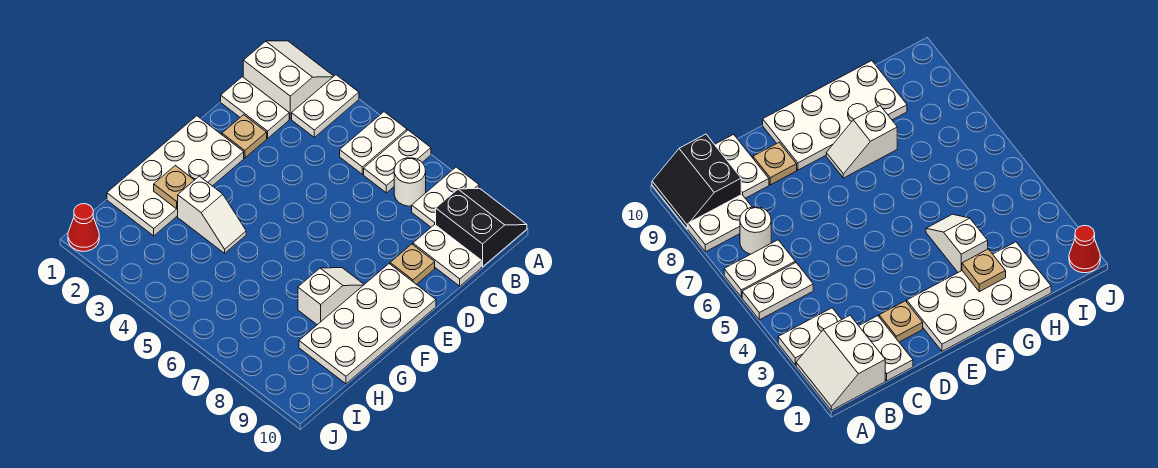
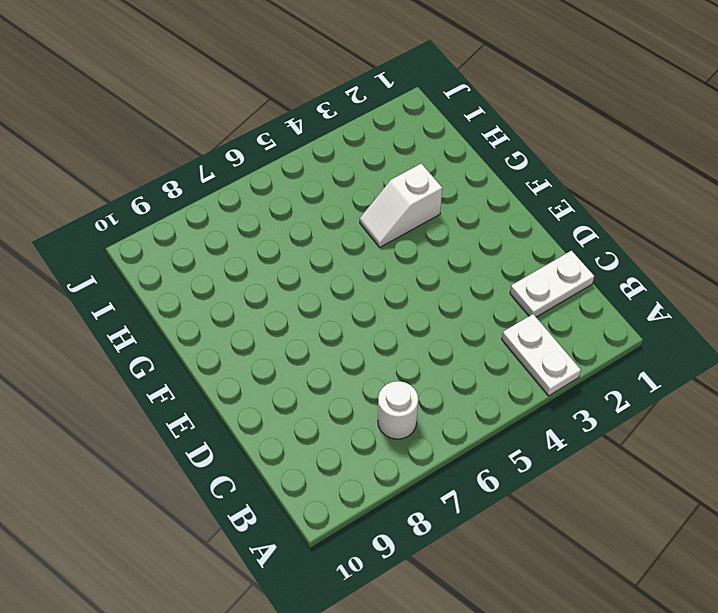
none -> white slope A1:B2 level 1 top B
none -> white plate A5:B5 level 1
none -> white plate A6:B6 level 1

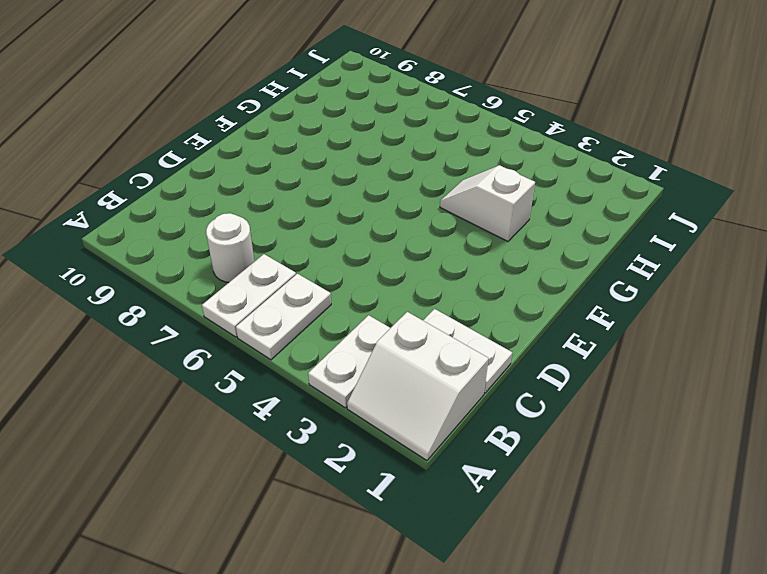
none -> white plate A8:B8 level 1
none -> black slope A9:B10 level 1 top B
none -> white plate C9:C10 level 1

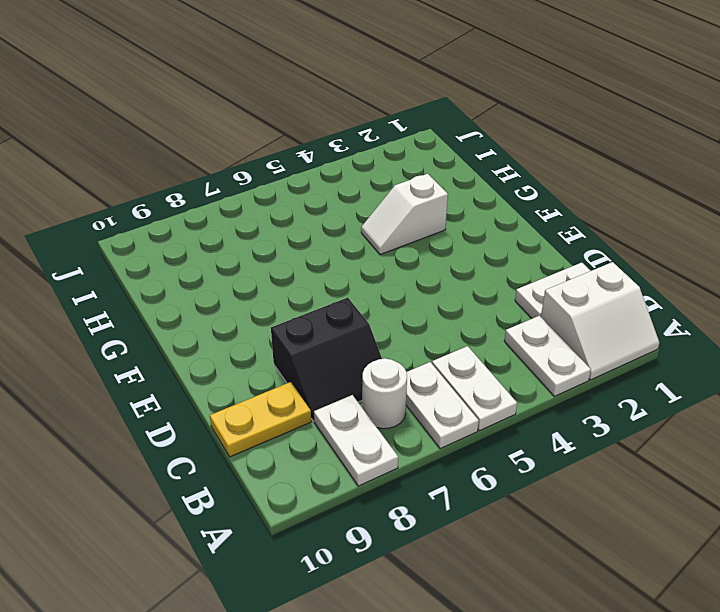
black slope C7:D8 level 1 top D -> black slope A9:B10 level 1 top B
yellow plate C9:C10 level 1 -> white plate C9:C10 level 1
none -> tan plate D2 level 1
none -> tan plate D9 level 1
none -> white plate E1:H2 level 1

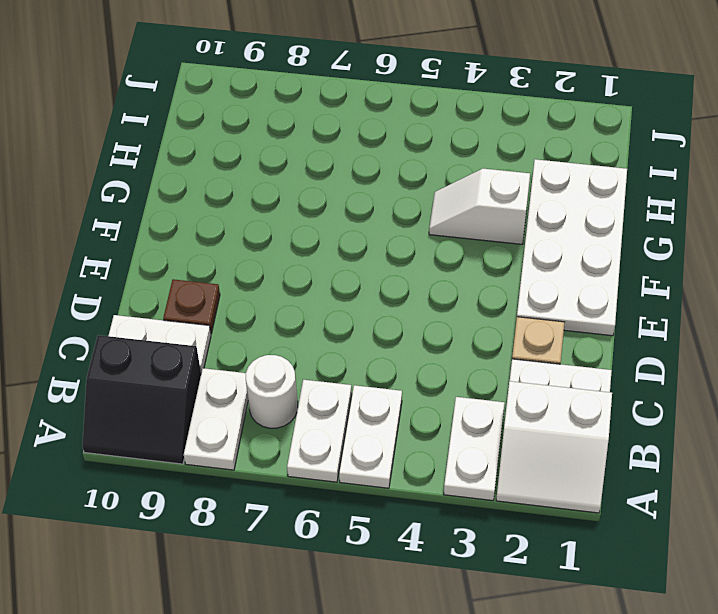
brown plate D9 level 1 -> tan plate D9 level 1
none -> white plate E9:H10 level 1
none -> white slope F8:G8 level 1 top G
none -> red cone J1 level 1

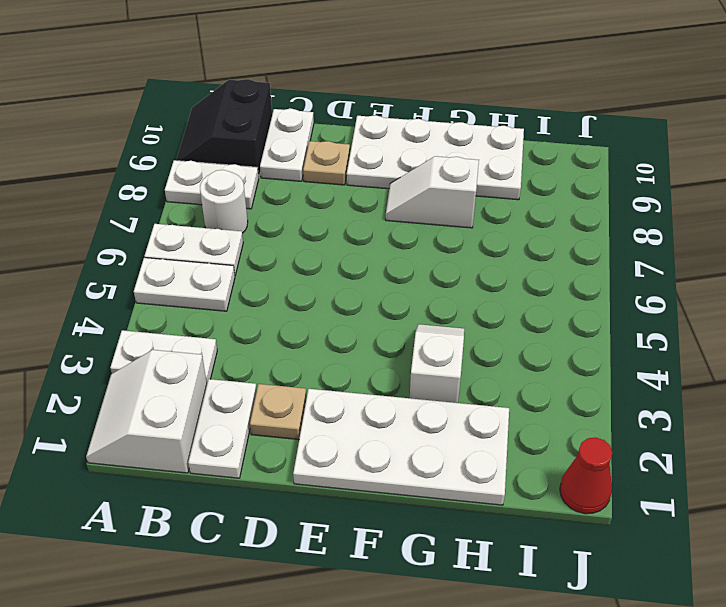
none -> tan plate G2 level 2

